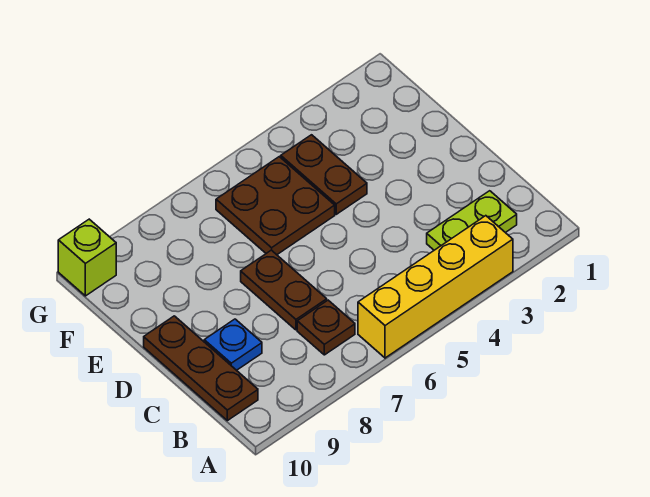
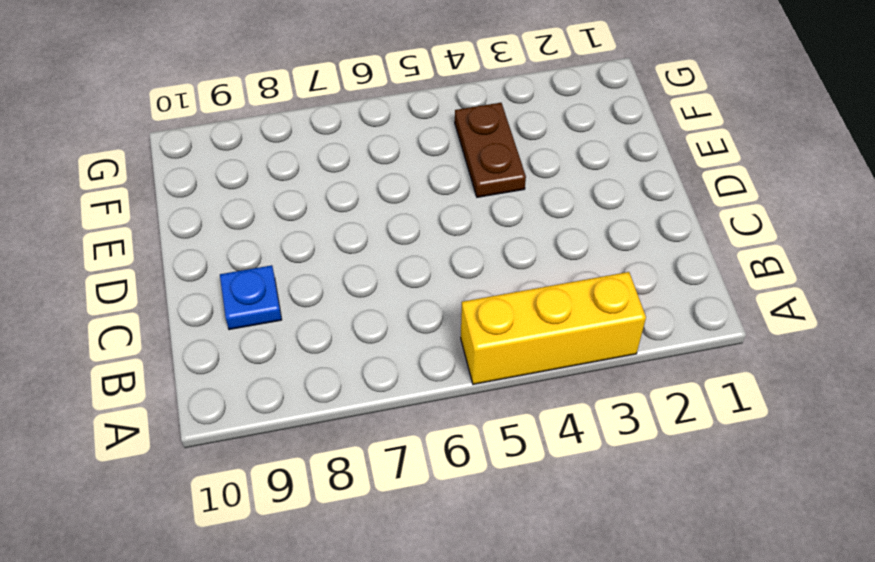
yellow brick A3:A5 level 1 -> yellow brick A3:A6 level 1
none -> lime plate B2:B3 level 1
none -> brown plate B7 level 1

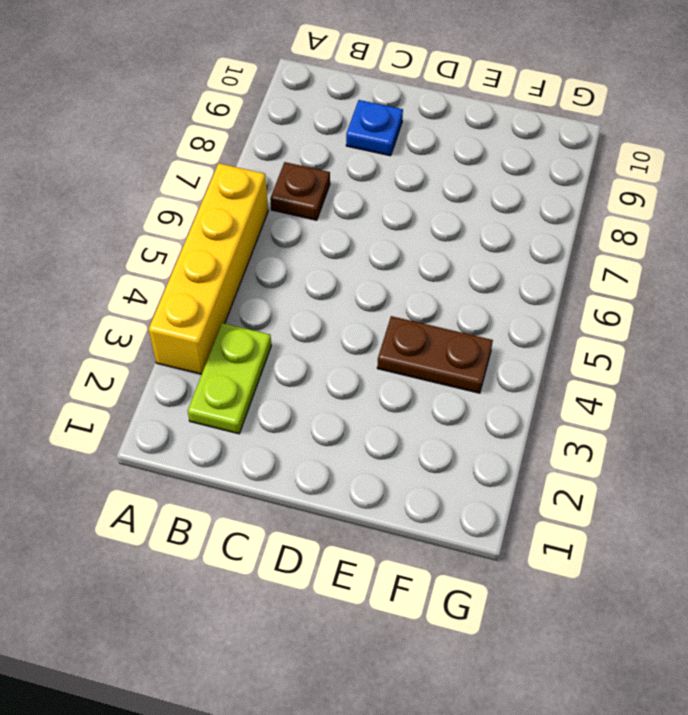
none -> brown plate B10:D10 level 1
none -> brown plate C7:D7 level 1

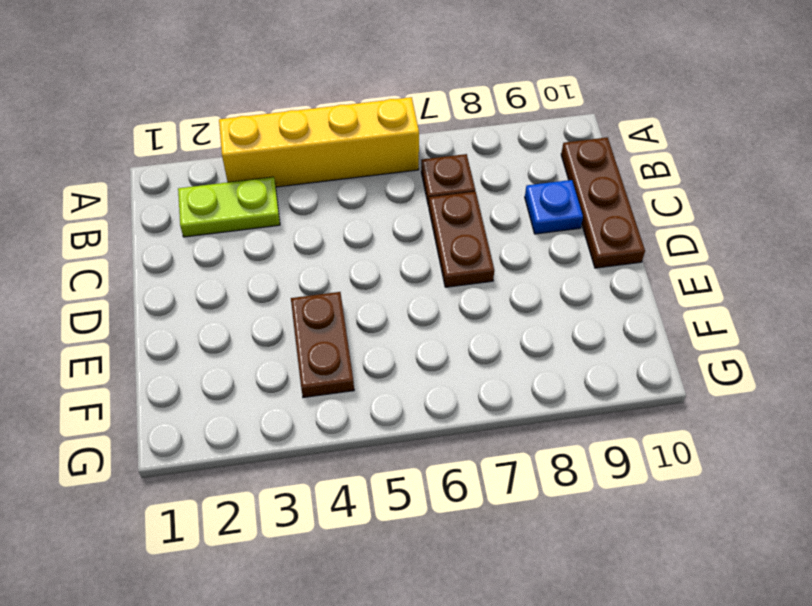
none -> brown plate E5:F6 level 1
none -> lime brick G10 level 1

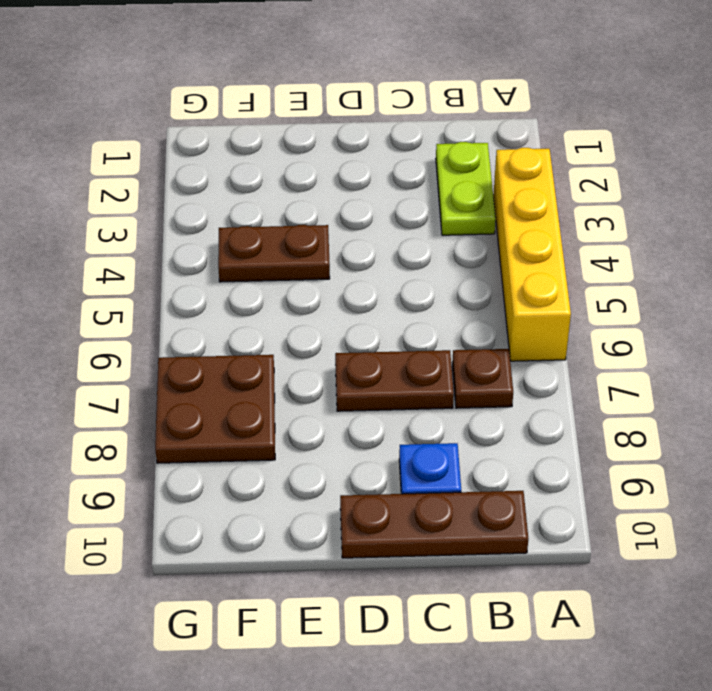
brown plate F7:G8 level 1 -> brown plate E5:F6 level 1
none -> lime brick G10 level 1

